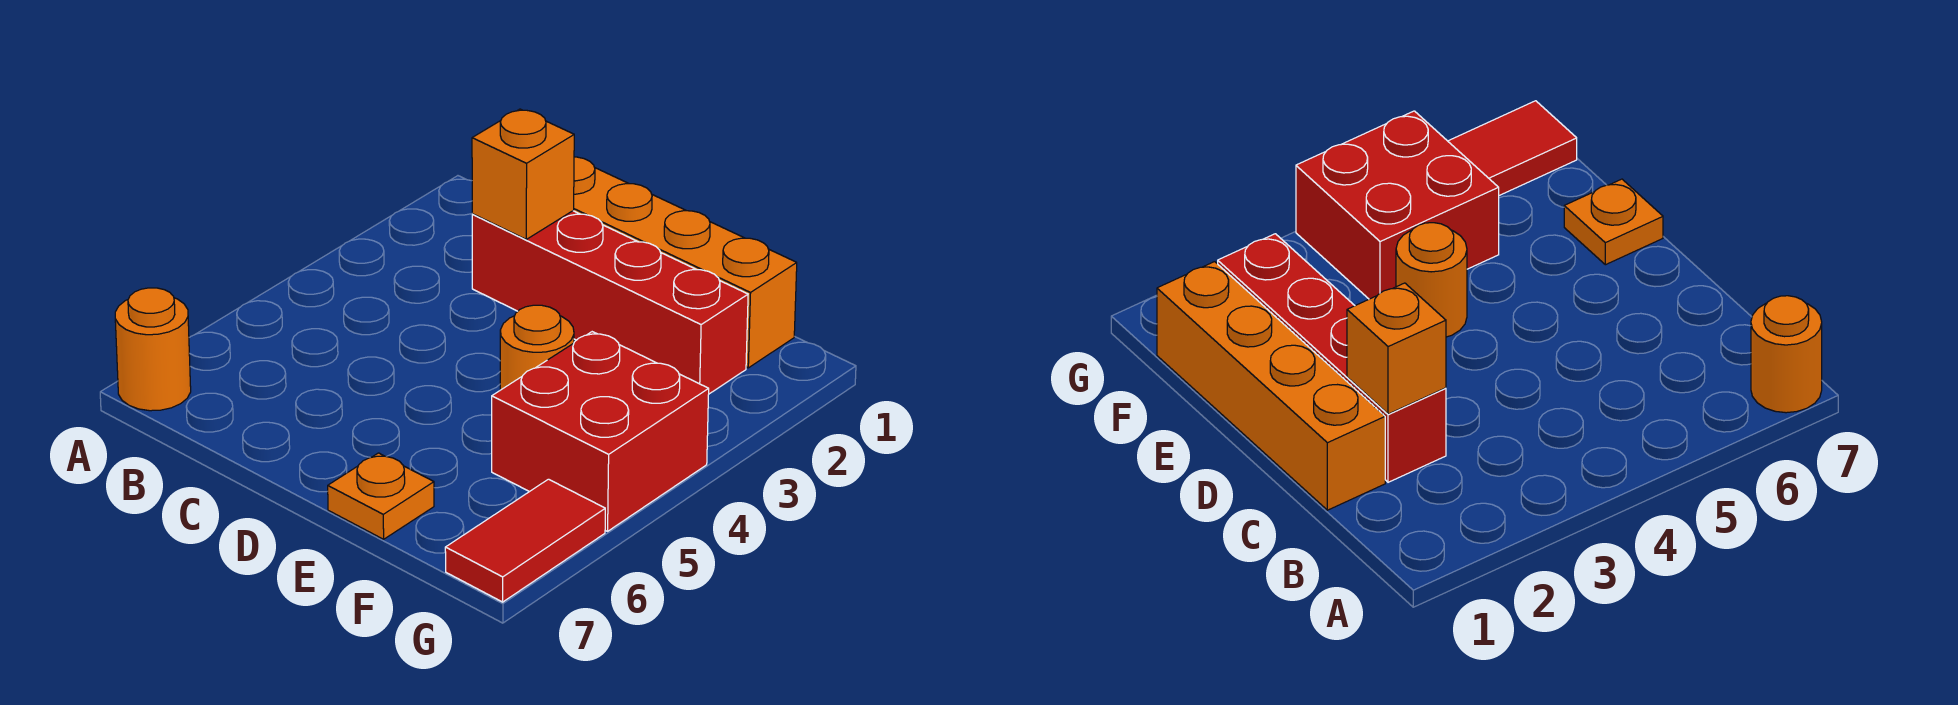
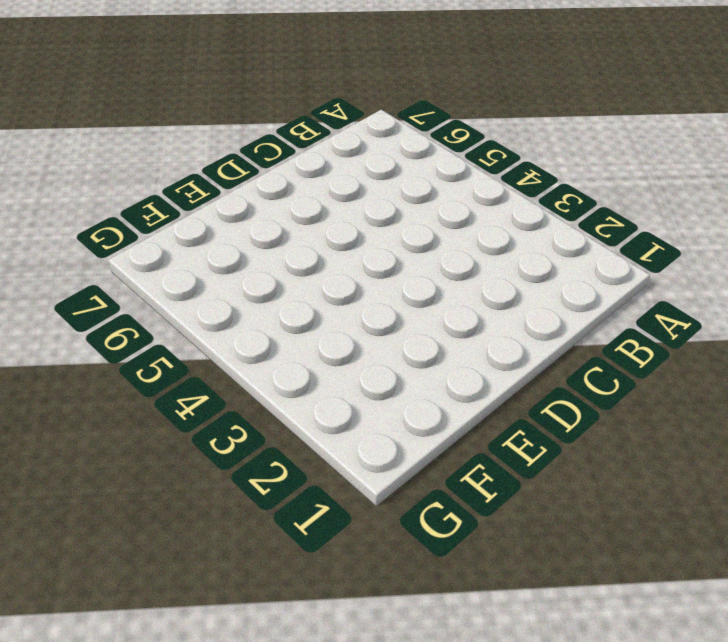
none -> orange round brick A7 level 1
none -> orange brick C1:F1 level 1

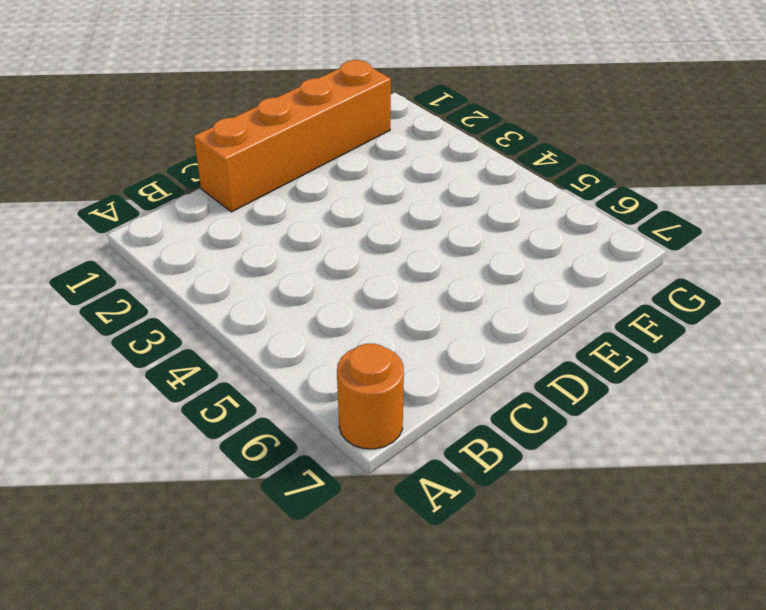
none -> red brick C2:F2 level 1
none -> orange round brick E4 level 1

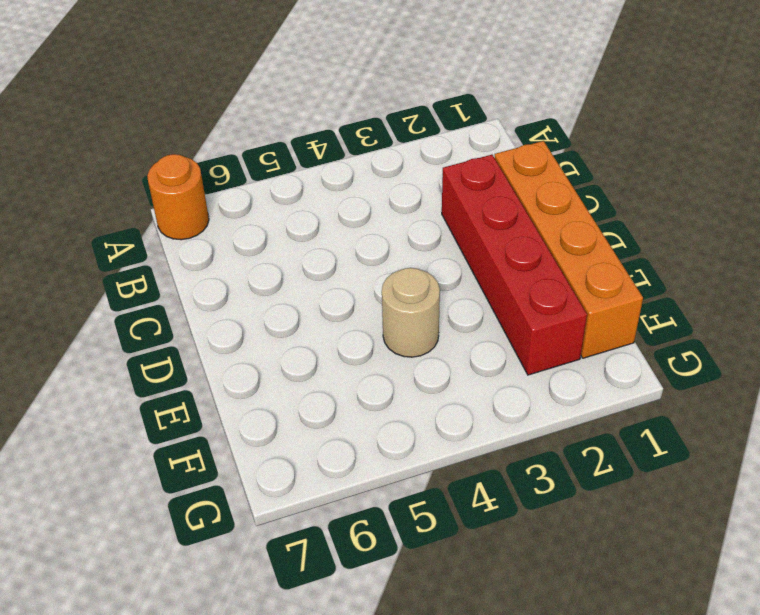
tan round brick E4 level 1 -> orange round brick E4 level 1
none -> orange plate E7 level 1
none -> red brick F4:G5 level 1

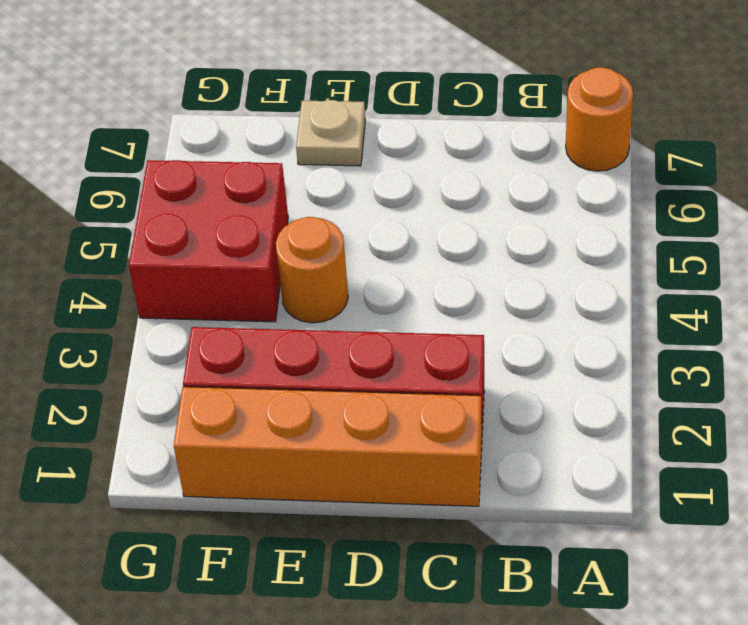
tan plate E7 level 1 -> orange plate E7 level 1
none -> red tile G6:G7 level 1
none -> orange brick C2 level 2

